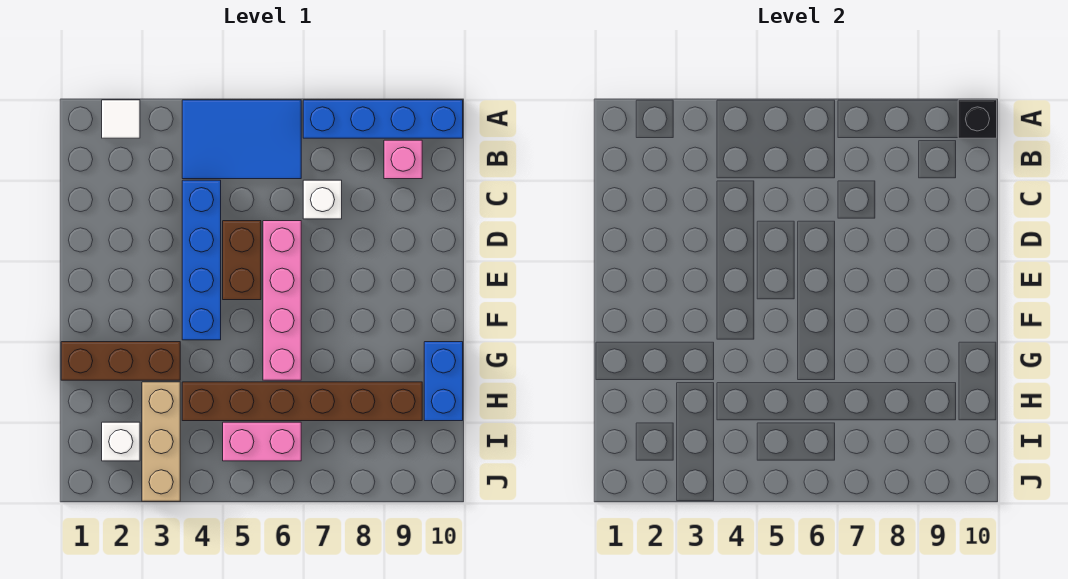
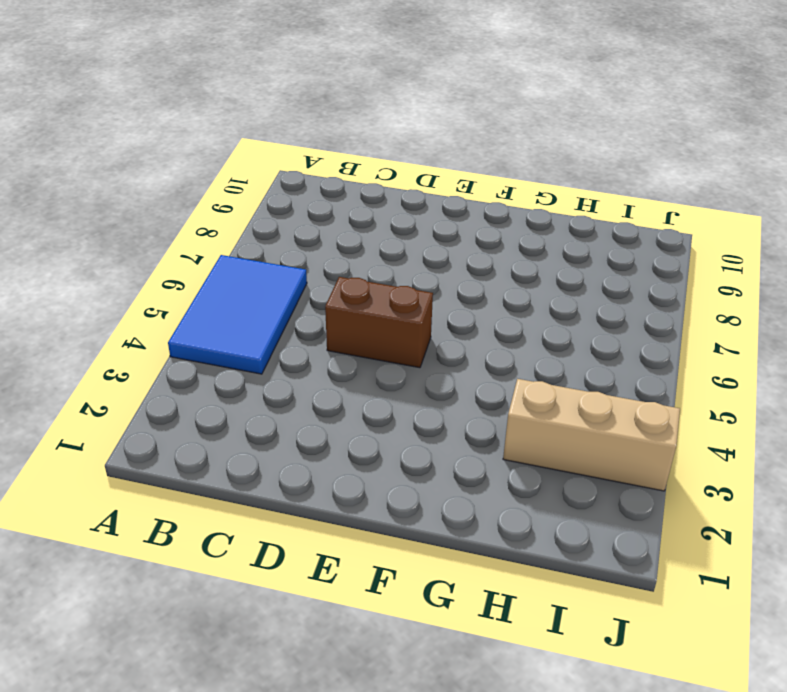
none -> white tile A2 level 1
none -> blue brick A7:A10 level 1
none -> pink brick B9 level 1

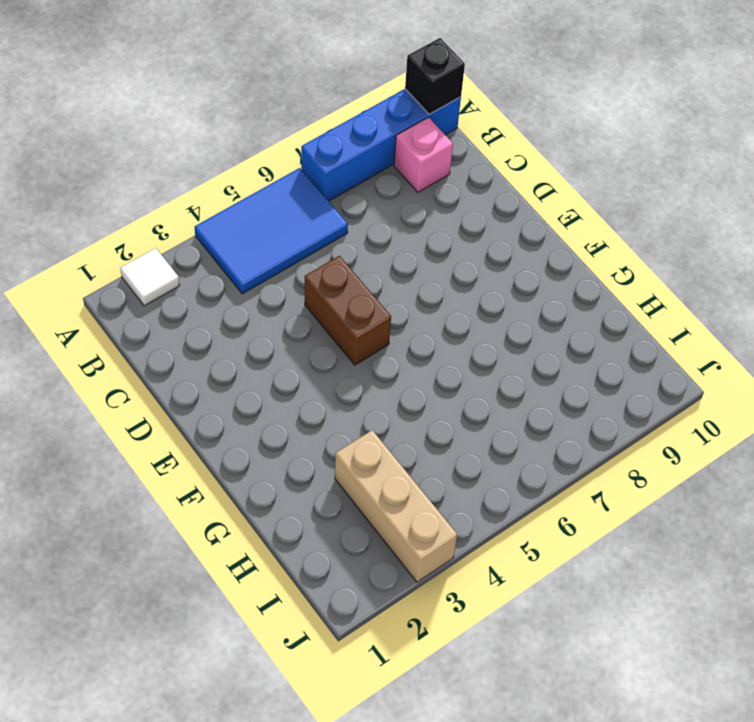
none -> blue brick C4:F4 level 1
none -> white brick C7 level 1
none -> pink brick D6:G6 level 1

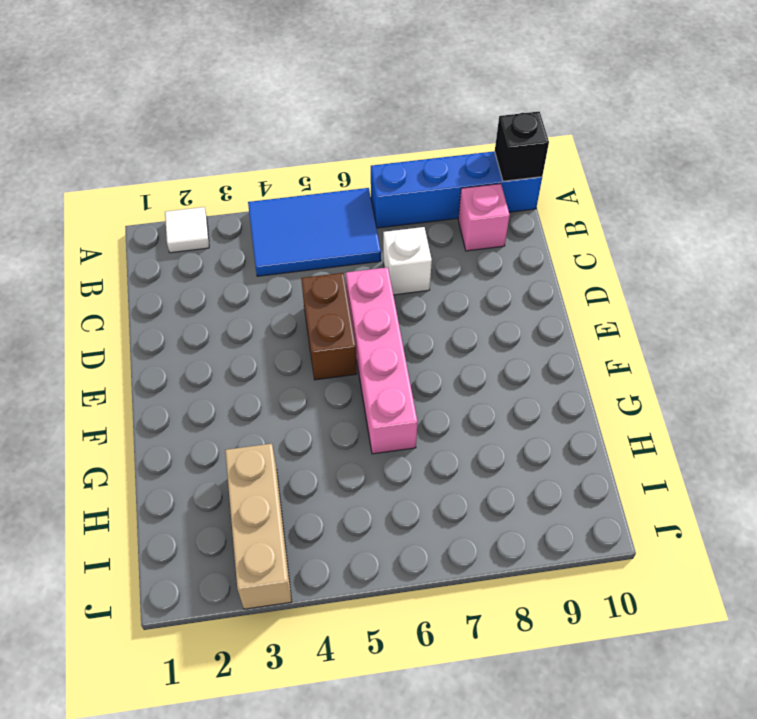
none -> blue brick C4:F4 level 1
none -> brown brick G1:G3 level 1
none -> blue brick G10:H10 level 1

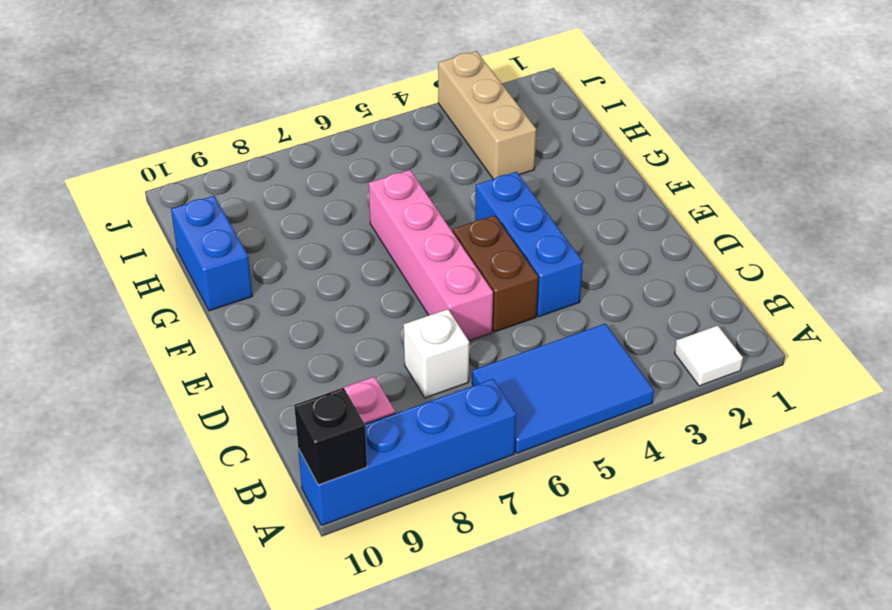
blue brick D4:F4 level 1 -> blue brick C4:F4 level 1
none -> brown brick G1:G3 level 1
none -> brown brick H4:H9 level 1
none -> white brick I2 level 1

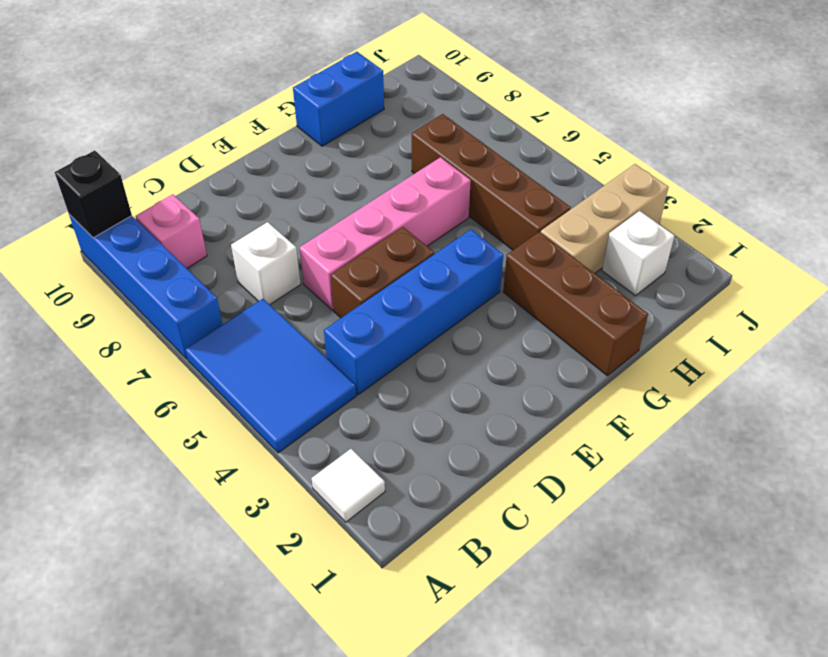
brown brick H4:H7 level 1 -> brown brick H4:H9 level 1
none -> pink brick I5:I6 level 1

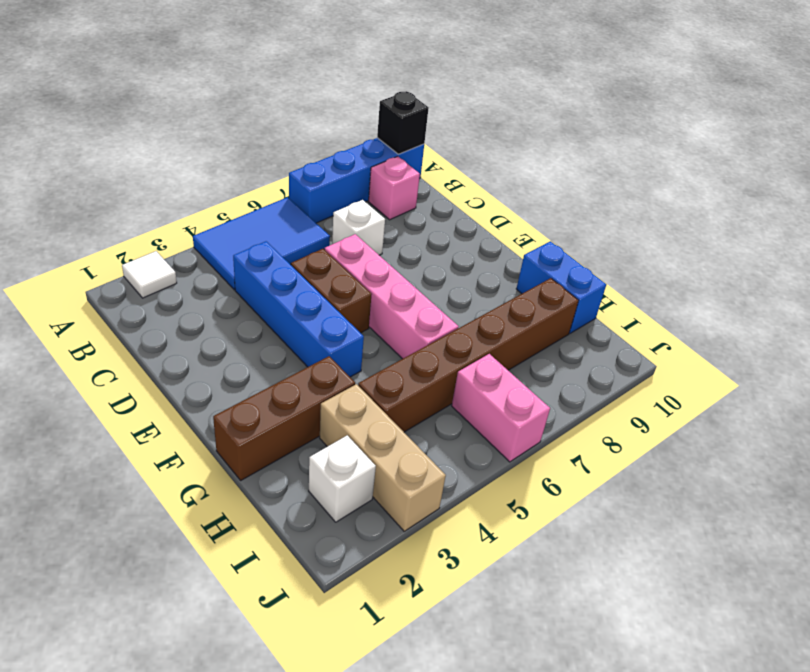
pink brick I6:J6 level 1 -> pink brick I5:I6 level 1

